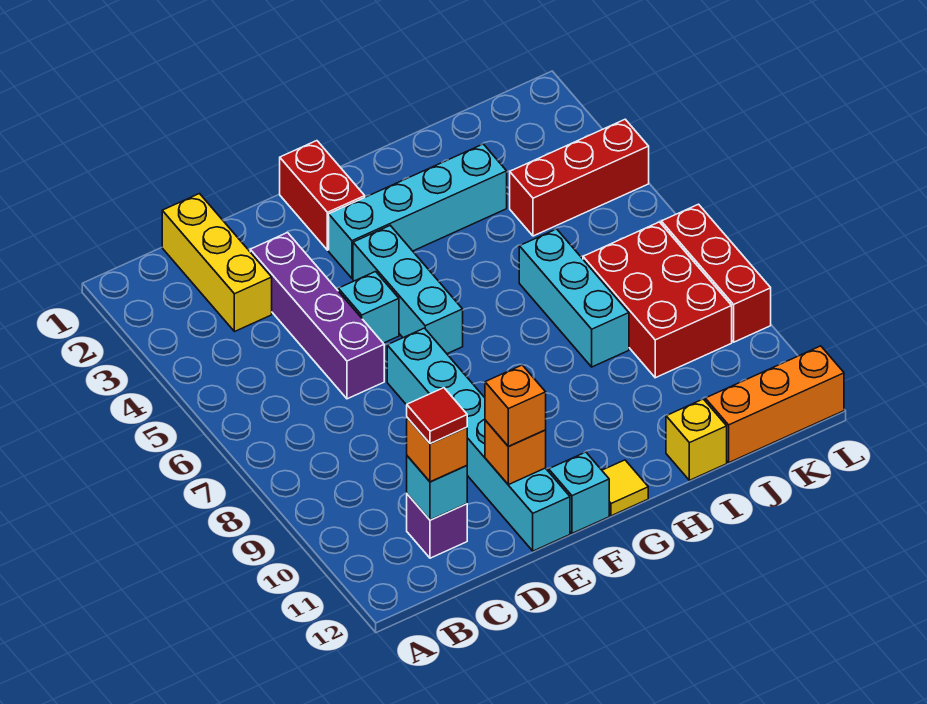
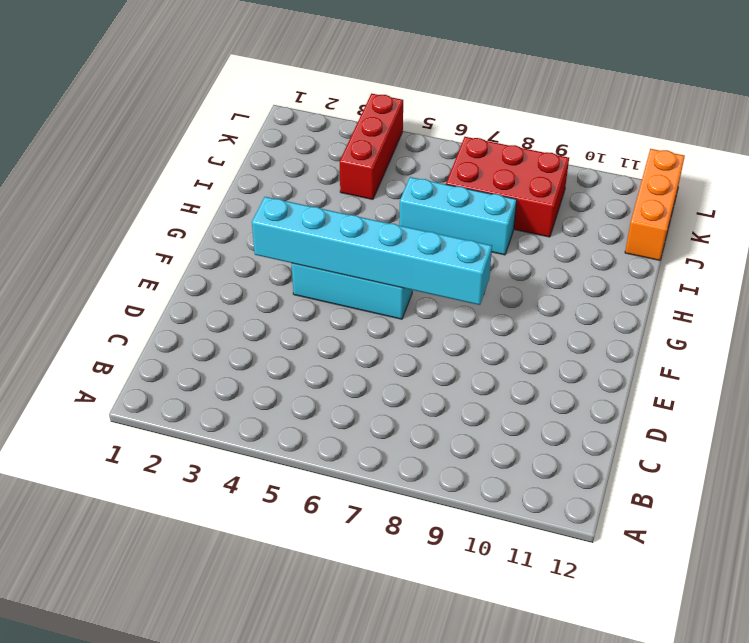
cyan brick F3:F8 level 2 -> cyan brick E7:E12 level 1
none -> yellow brick C1:C3 level 1
none -> purple brick C11 level 1
none -> purple brick D3:D6 level 1

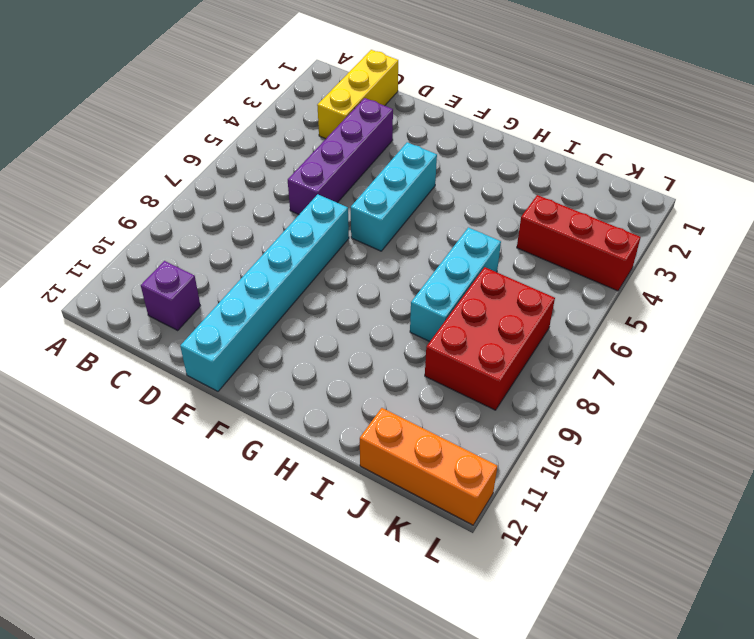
none -> cyan brick E5 level 1
none -> red brick F1:F2 level 1
none -> cyan brick F3:I3 level 1

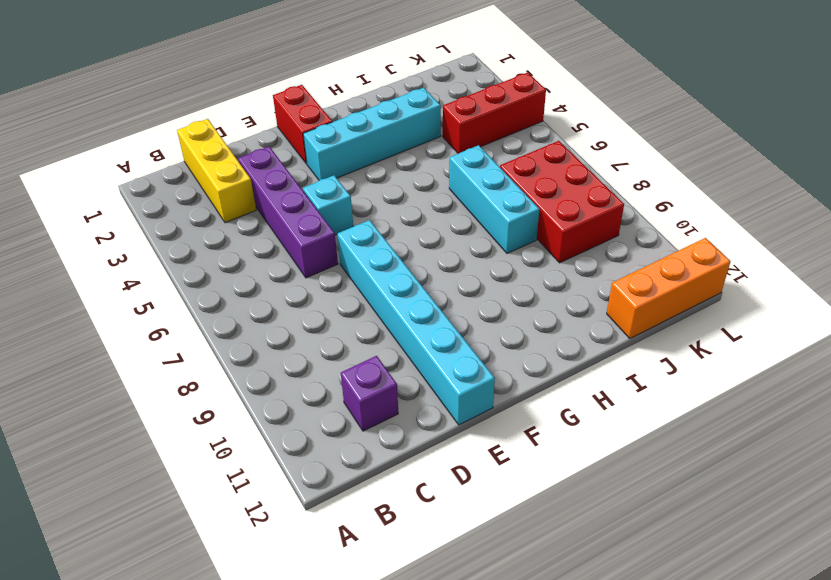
none -> cyan brick F4:F6 level 1
none -> cyan brick F12 level 1
none -> yellow tile G12 level 1

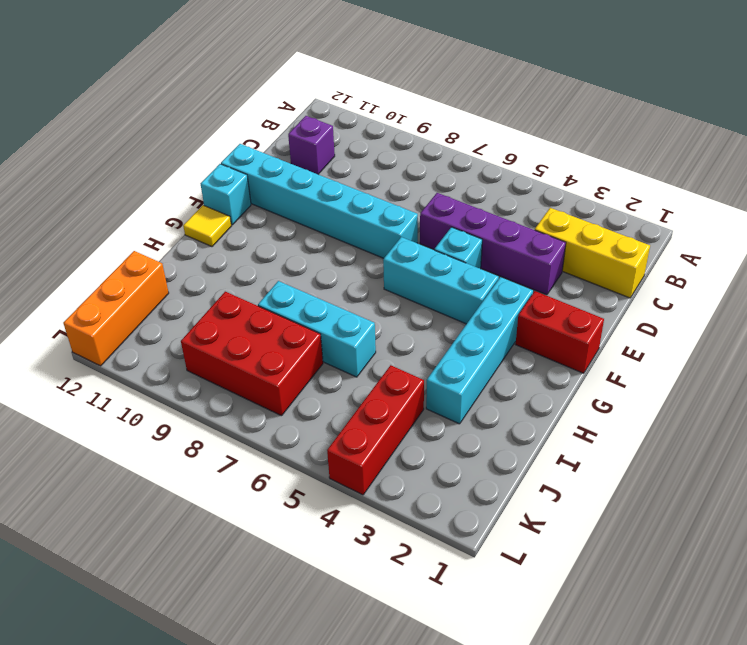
none -> yellow brick I12 level 1
none -> red brick L7:L9 level 1
none -> cyan brick C11 level 2

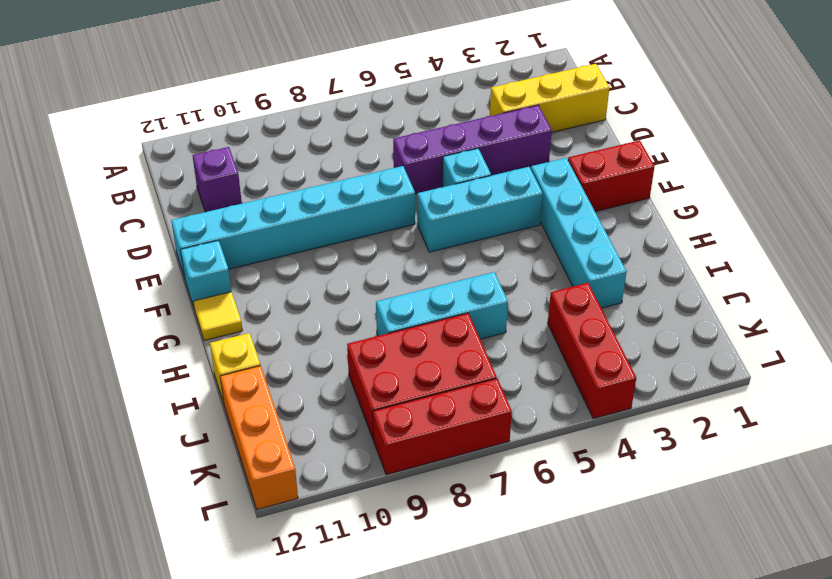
none -> cyan brick C11 level 2
none -> orange brick E11 level 2
none -> orange brick C11 level 3

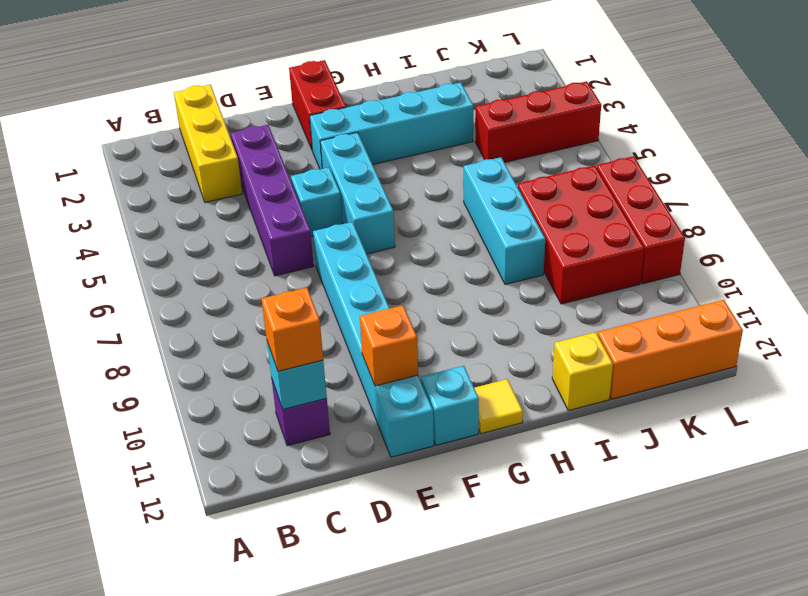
none -> orange brick E11 level 3
none -> red tile C11 level 4

